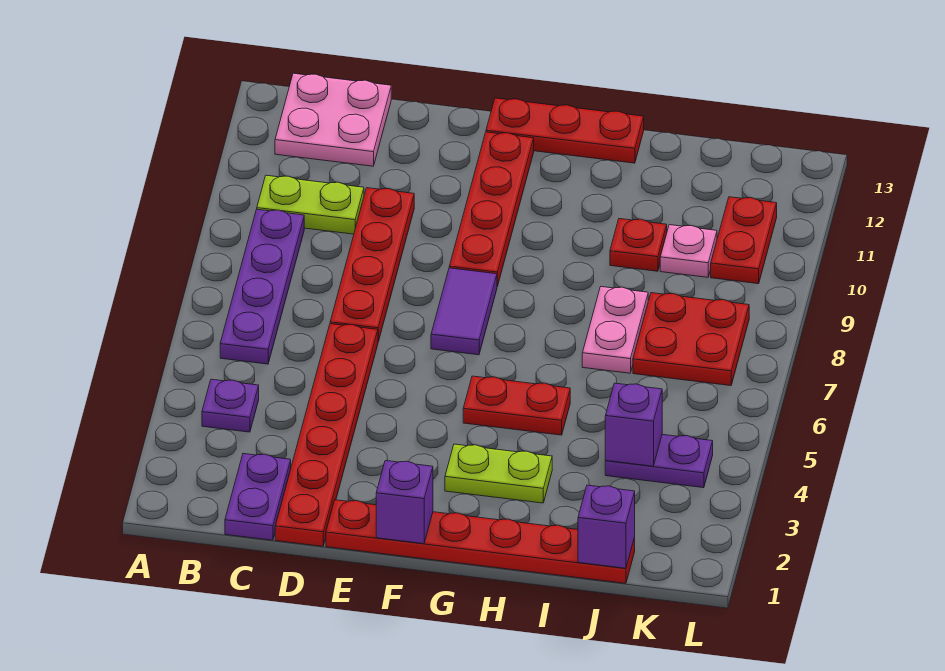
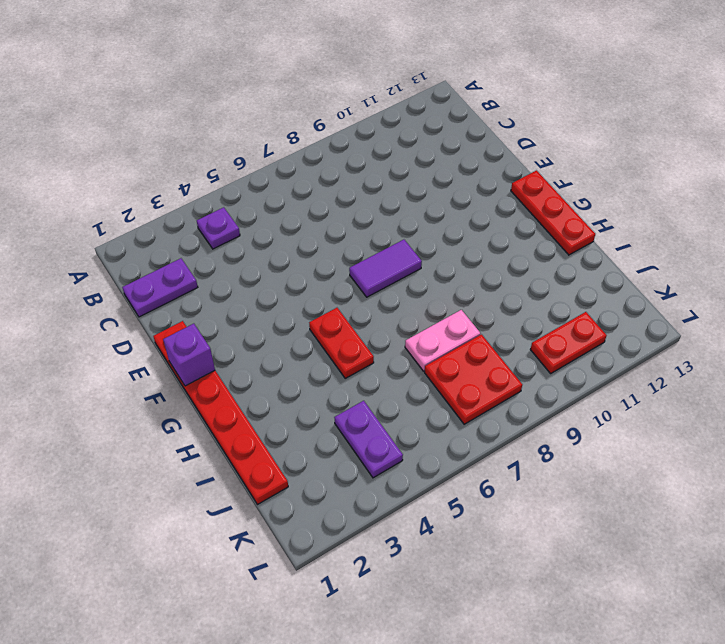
none -> purple plate B6:B9 level 1
none -> lime plate B10:C10 level 1
none -> pink plate B12:C13 level 1

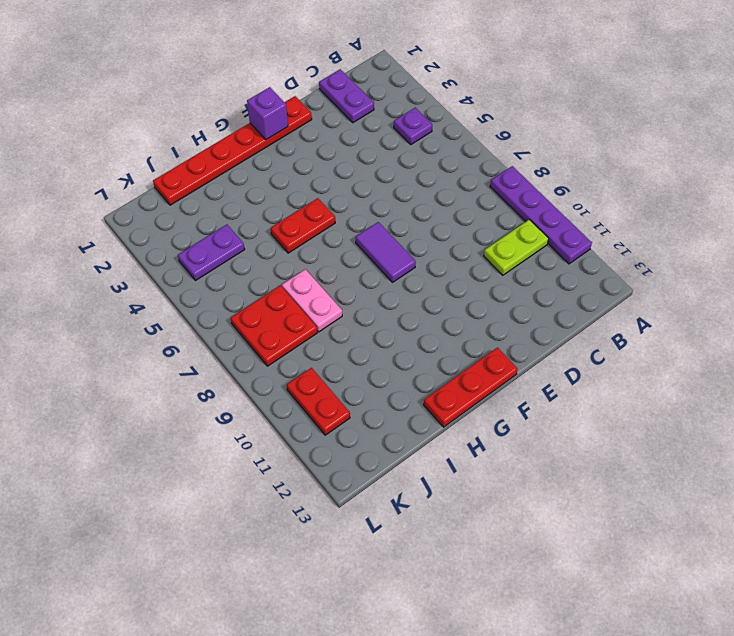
purple plate A8:A11 level 1 -> purple plate B6:B9 level 1
none -> pink plate B12:C13 level 1
none -> red plate D1:D6 level 1
none -> red plate D7:D10 level 1

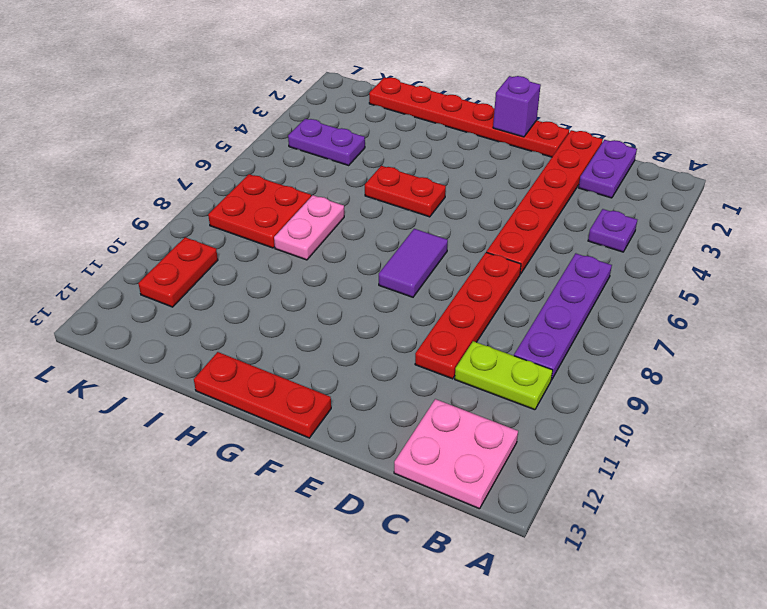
none -> red plate F9:F12 level 1
none -> lime plate G3:H3 level 1
none -> red plate I10 level 1

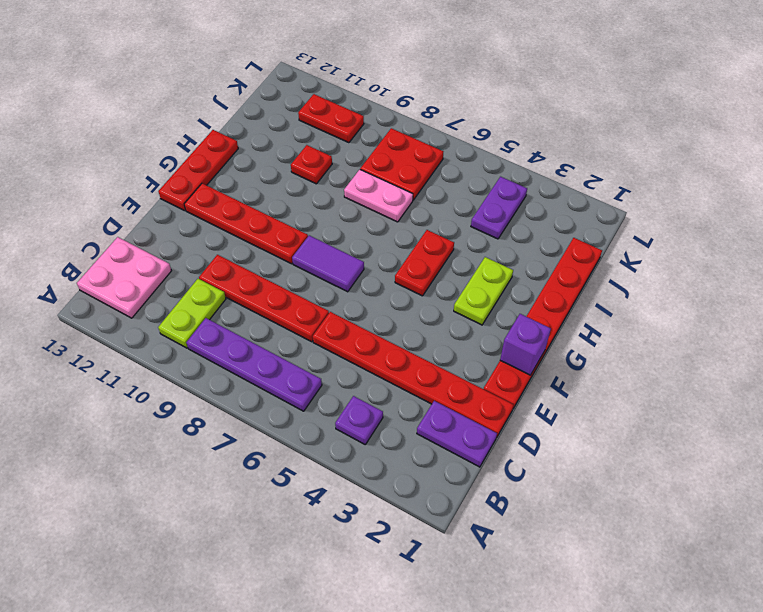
none -> pink plate J10 level 1
none -> purple brick J1 level 2
none -> purple brick J4 level 2

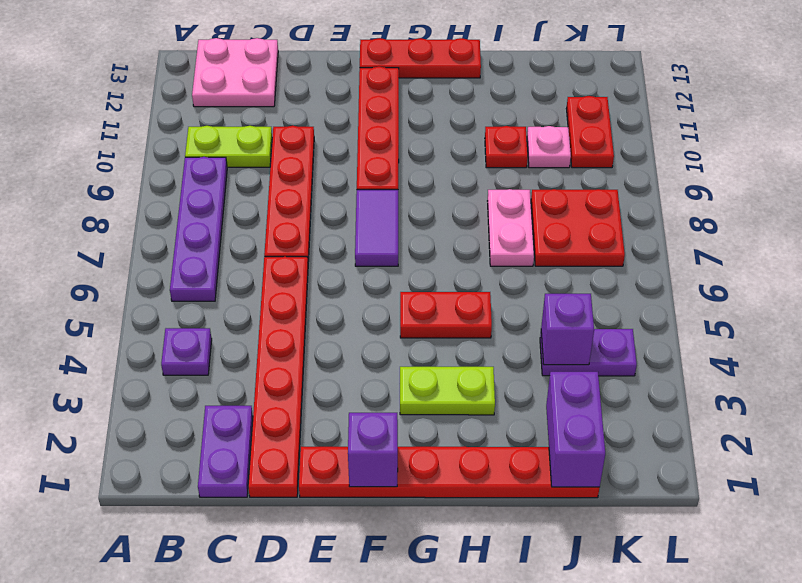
purple brick J1:J2 level 2 -> purple brick J1 level 2

